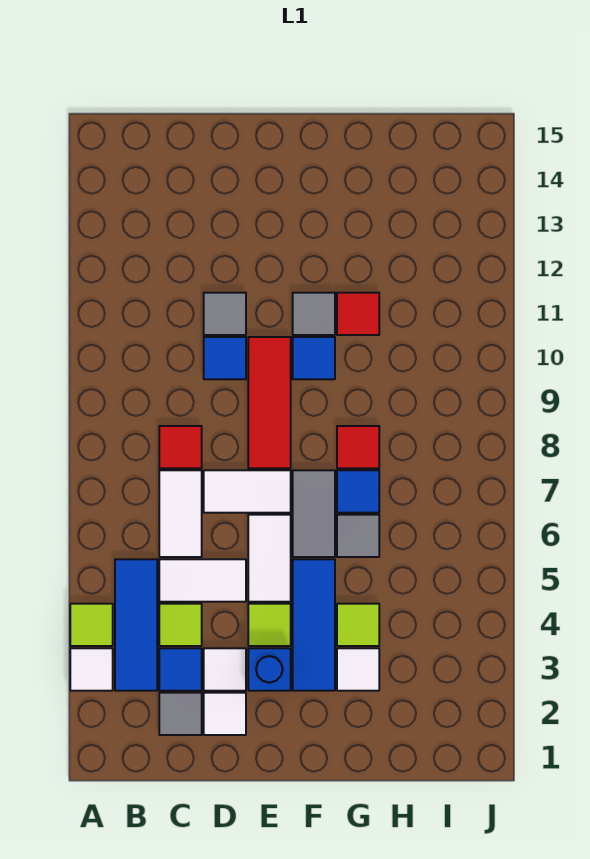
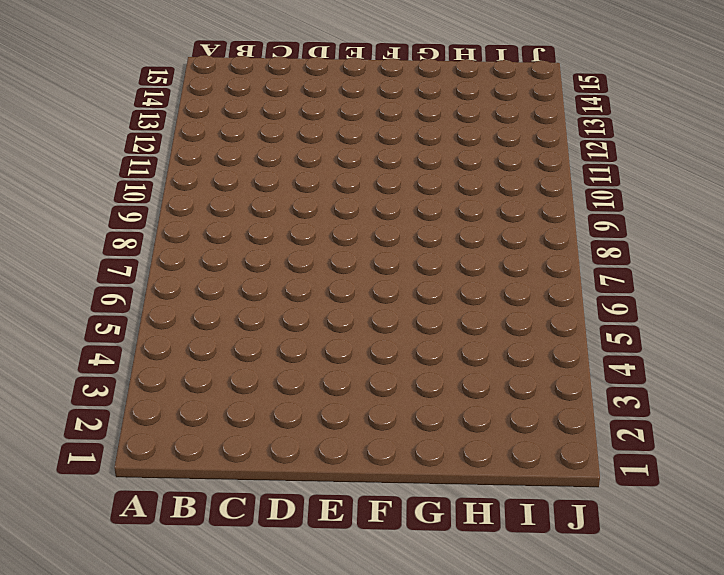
none -> white tile A3 level 1
none -> lime tile A4 level 1
none -> blue tile B3:B5 level 1

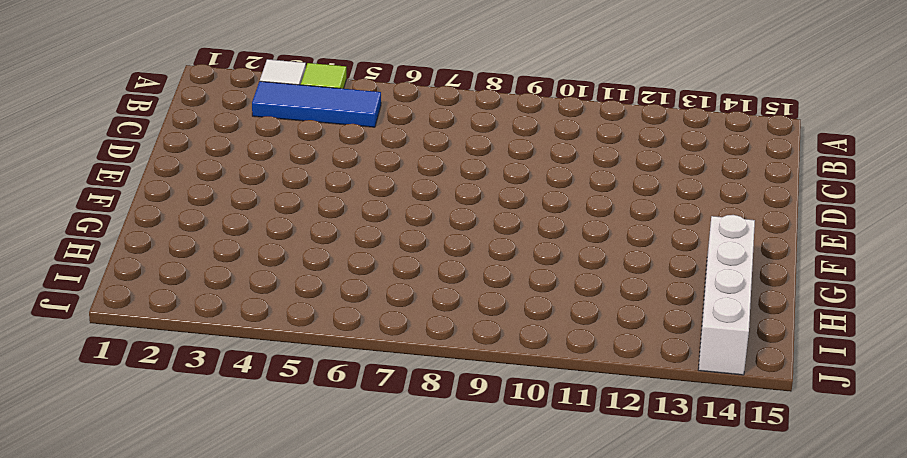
white brick G14:J14 level 1 -> none
none -> grey tile C2 level 1
none -> blue tile C3 level 1
none -> lime tile C4 level 1

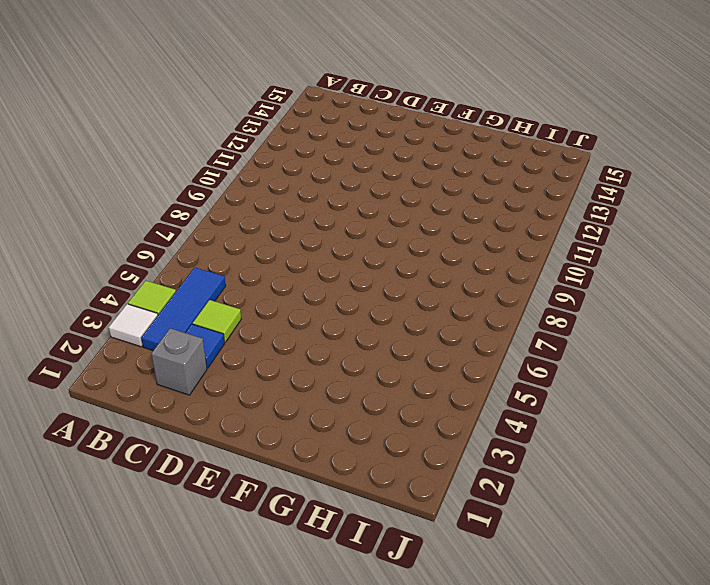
grey brick C2 level 1 -> grey tile C2 level 1
none -> white tile C5:D5 level 1
none -> white tile C6:C7 level 1
none -> red tile C8 level 1

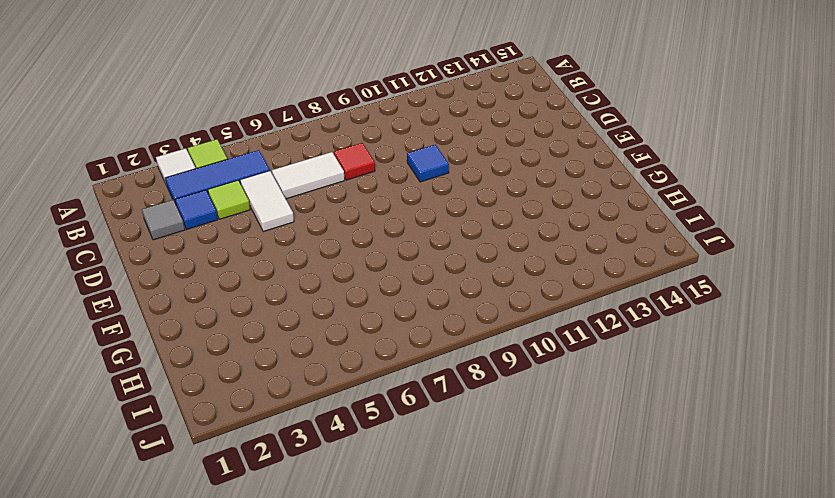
none -> white tile D2 level 1
none -> white tile D3 level 1
none -> white tile D7:E7 level 1

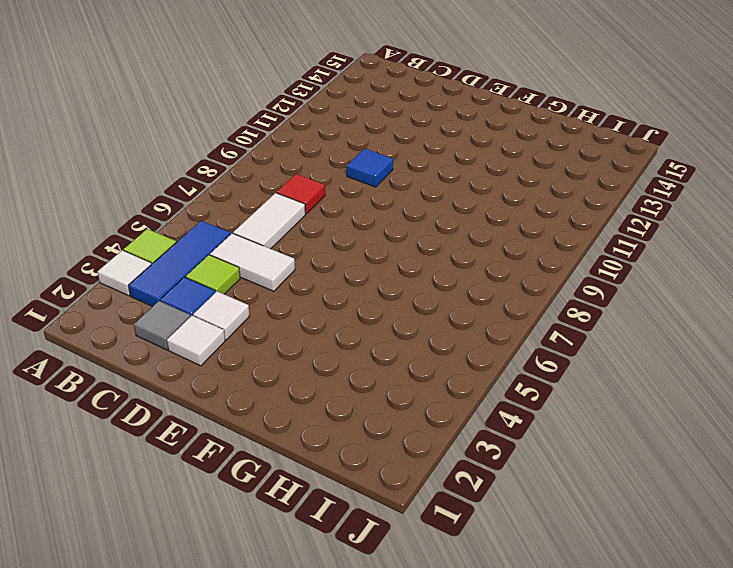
none -> white tile D7:E7 level 1
none -> grey tile D11 level 1
none -> blue brick E3 level 1

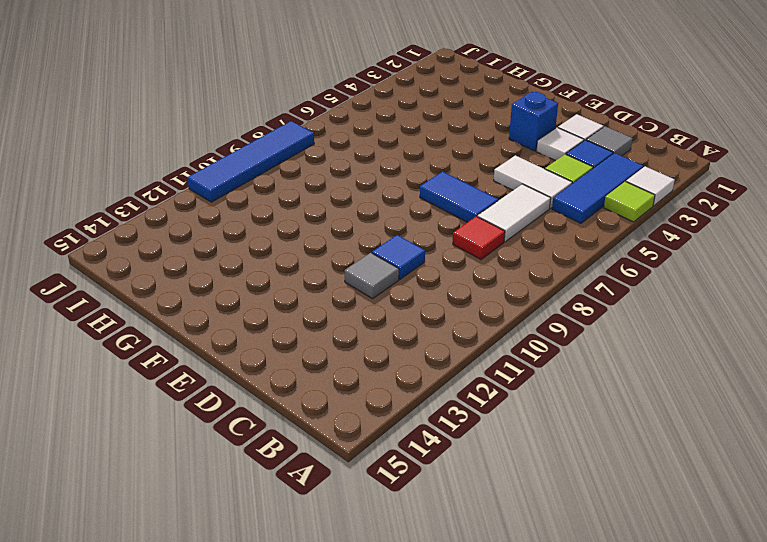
blue tile D7:E7 level 1 -> white tile D7:E7 level 1
blue tile J8:J11 level 1 -> none
none -> lime tile E4 level 1
none -> white tile E5:E6 level 1
none -> red tile E8:E10 level 1

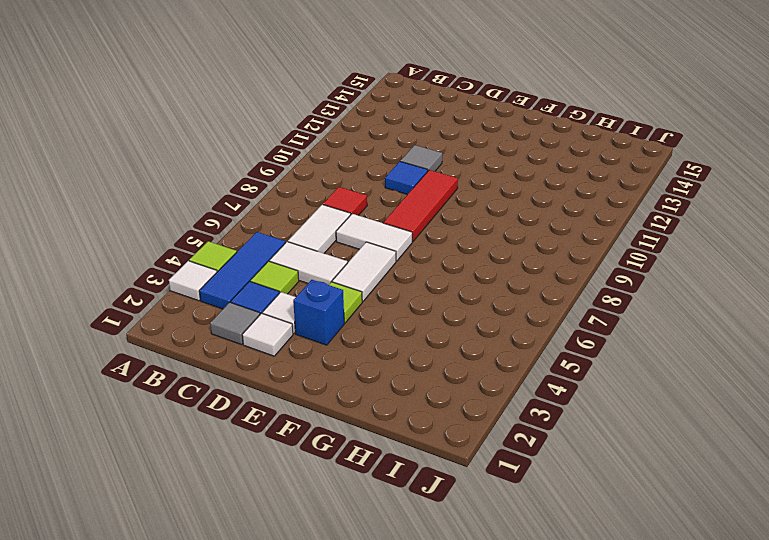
none -> blue tile F3:F5 level 1
none -> grey tile F6:F7 level 1
none -> blue tile F10 level 1

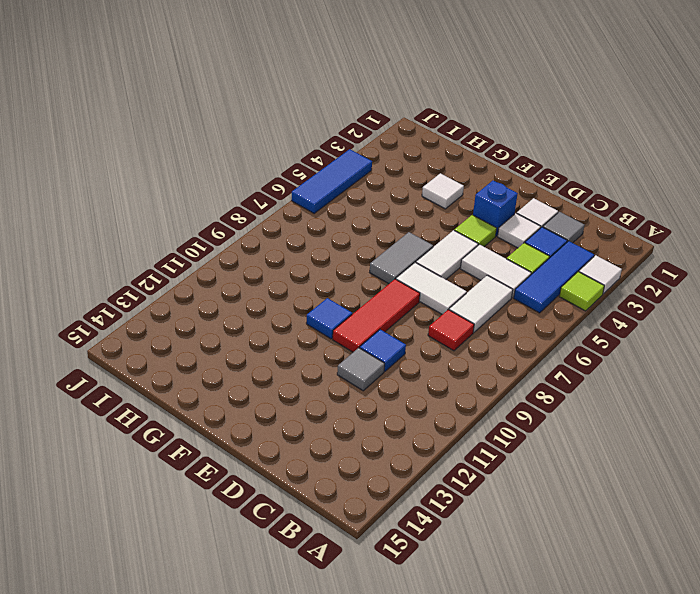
blue tile J4:J6 level 1 -> blue tile F3:F5 level 1
none -> grey tile F11 level 1
none -> lime tile G4 level 1
none -> grey tile G6 level 1

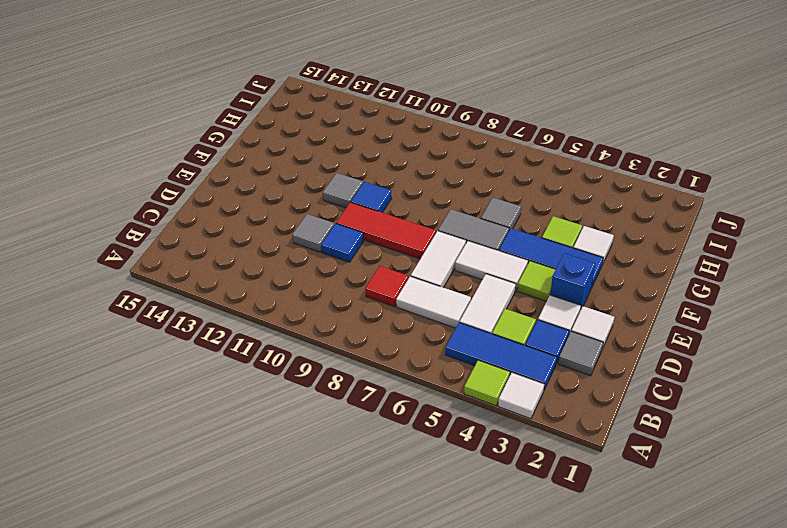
none -> blue tile G7 level 1
none -> red tile G8 level 1
none -> red tile G11 level 1

